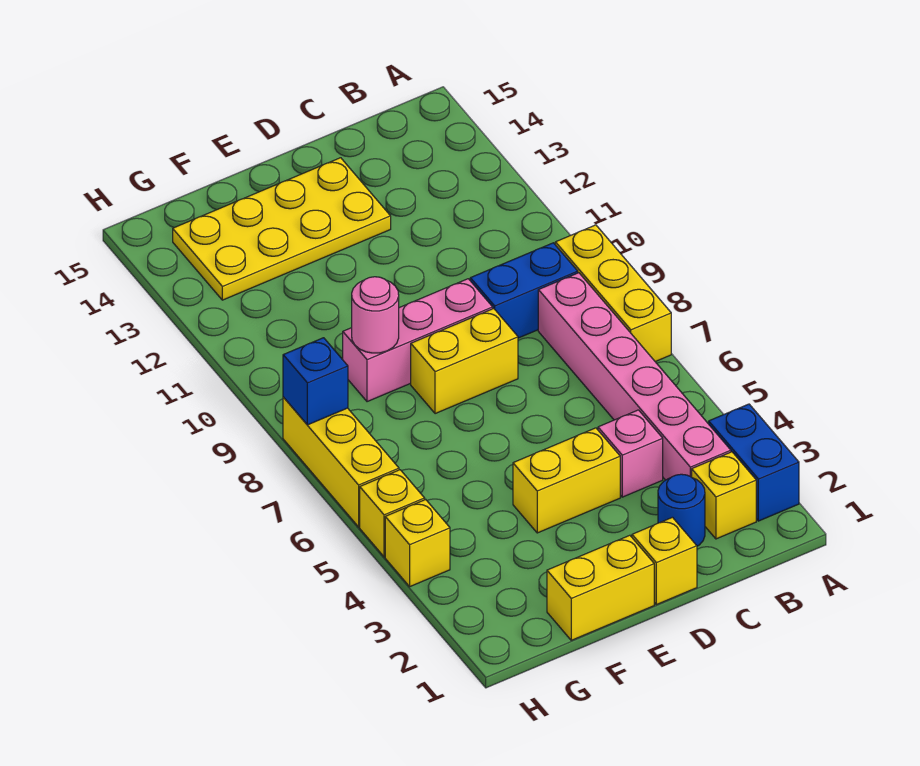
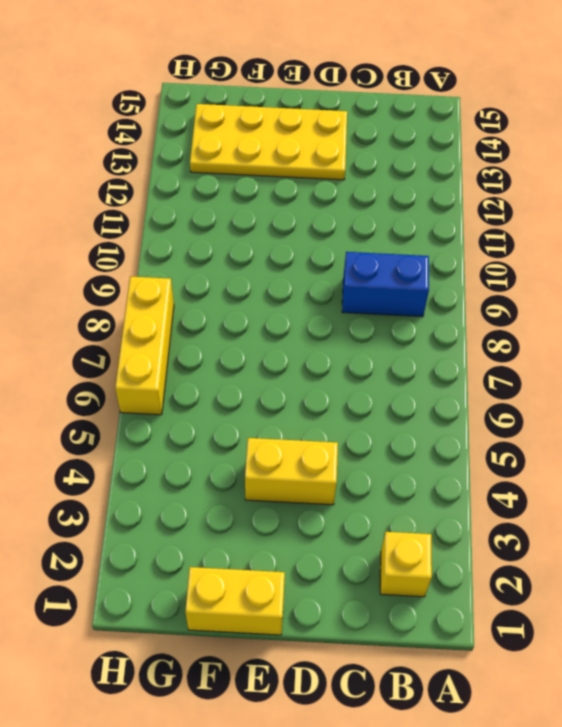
none -> blue brick A2:A3 level 1
none -> yellow brick A7:A9 level 1
none -> pink brick B3:B8 level 1

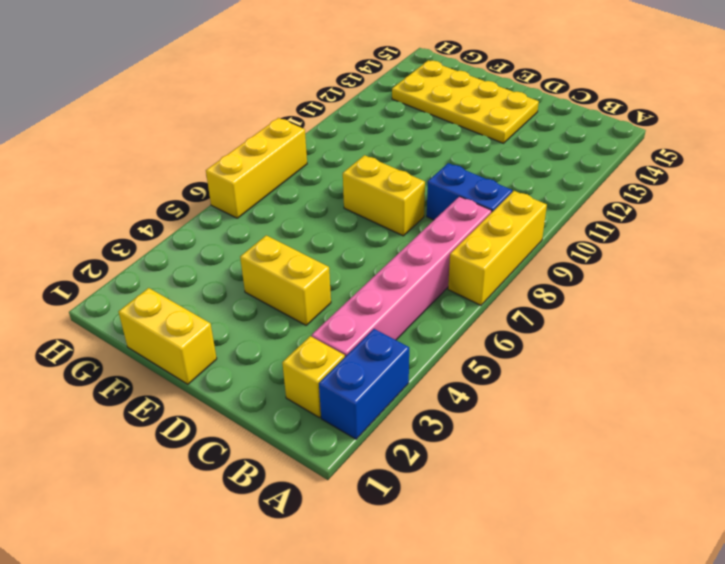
none -> blue round brick C2 level 1
none -> pink brick C4 level 1
none -> yellow brick D1 level 1

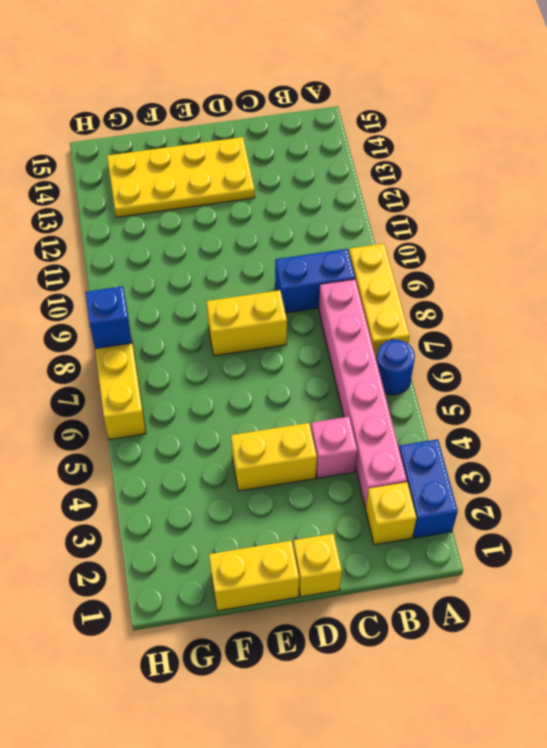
blue round brick A6 level 1 -> blue round brick C2 level 1
none -> pink brick D9:F9 level 1
none -> yellow brick H4 level 1
none -> yellow brick H5 level 1

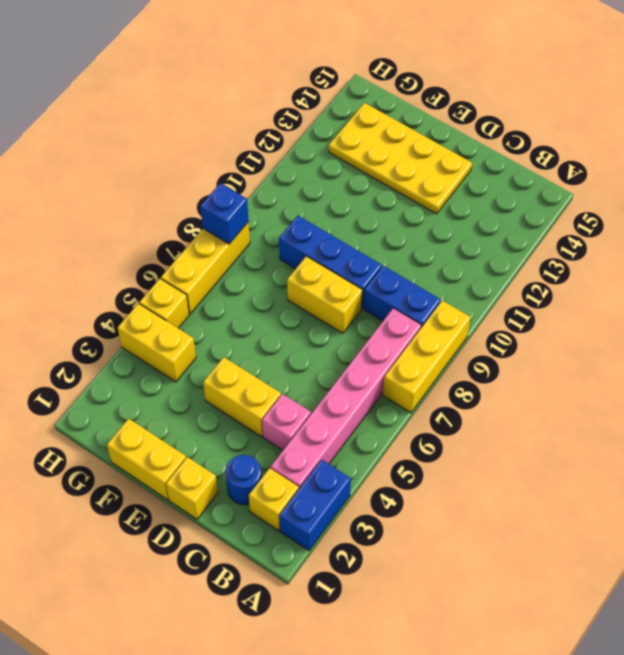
blue brick D9:F9 level 1 -> pink brick D9:F9 level 1
yellow brick G4:H4 level 1 -> yellow brick H4 level 1
none -> pink round brick F9 level 2

